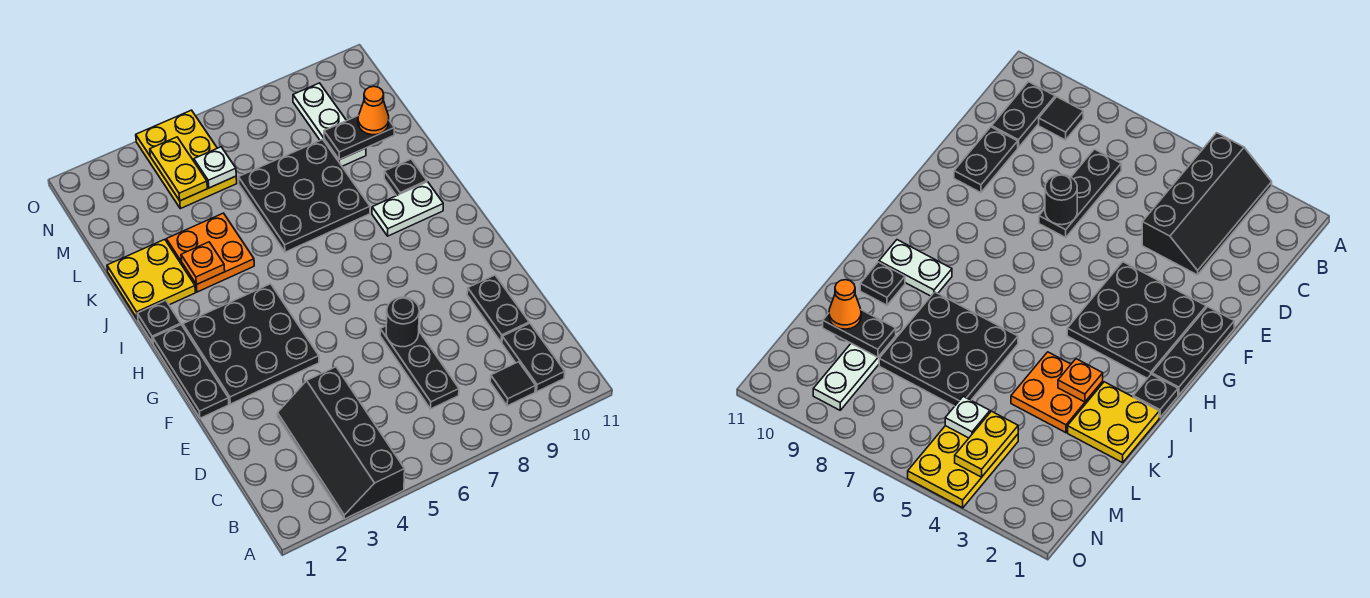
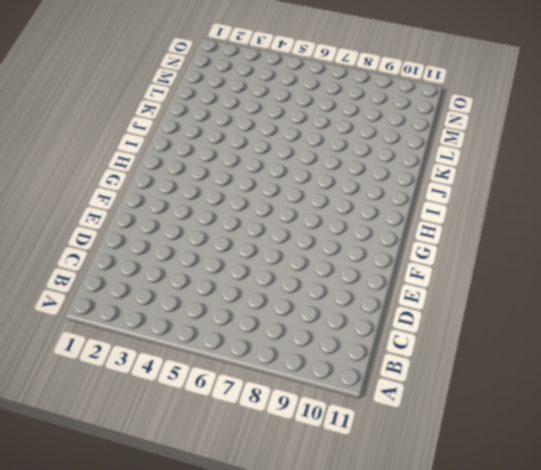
none -> black slope A3:D4 level 1 top 4
none -> black tile B9 level 1
none -> black plate B10:C10 level 1

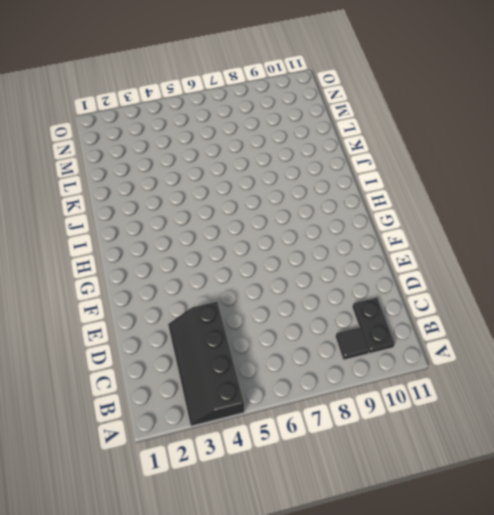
none -> black plate C7:E7 level 1
none -> black plate D10:E10 level 1
none -> black plate F1:H1 level 1

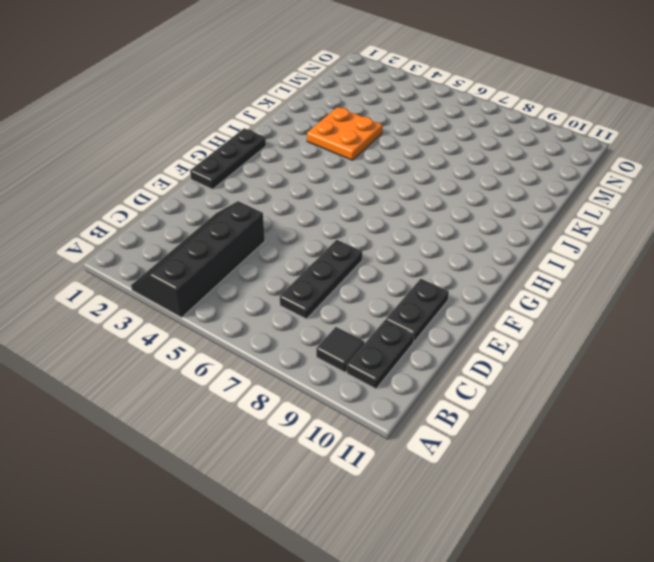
none -> black plate F2:H4 level 1
none -> black plate I1 level 1
none -> white plate I9:I10 level 1

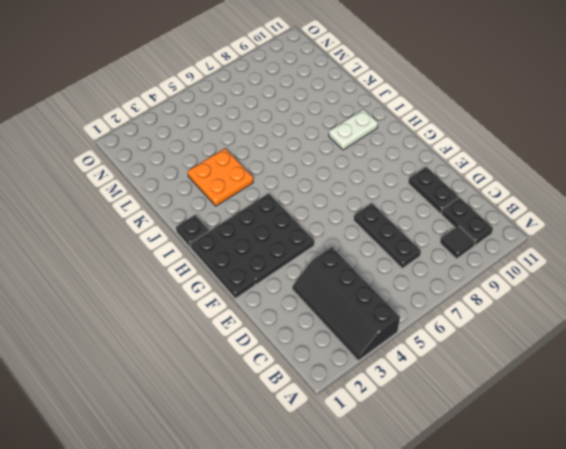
none -> yellow plate J1:K2 level 1
none -> black plate J6:L8 level 1
none -> black plate J10 level 1

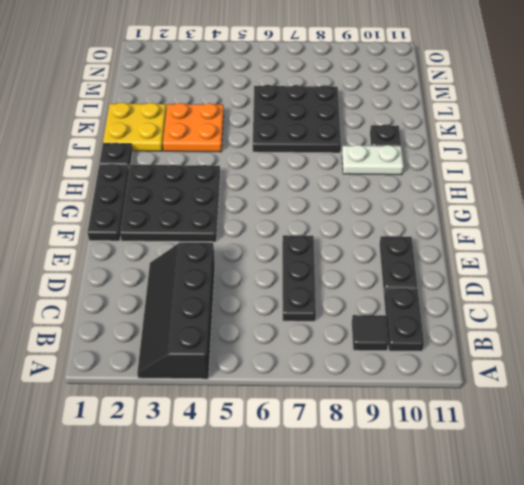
none -> white plate L9:N9 level 1
none -> yellow plate M4:O5 level 1
none -> black round brick E7 level 2

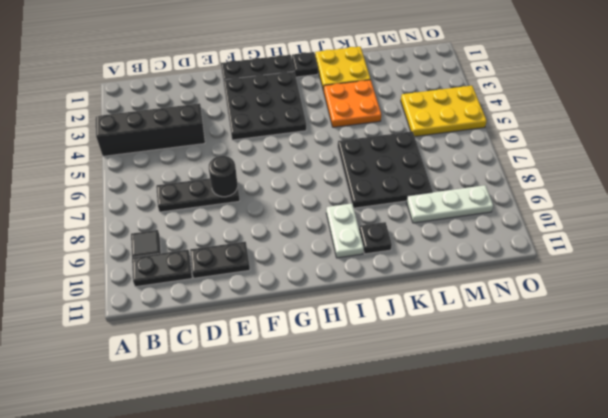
none -> orange plate J3 level 2
none -> black plate L9:L10 level 2
none -> yellow plate M4:N4 level 2

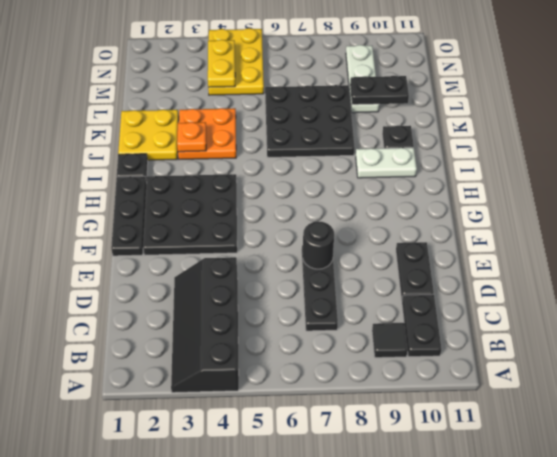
none -> white plate M5 level 2
none -> orange cone L10 level 3

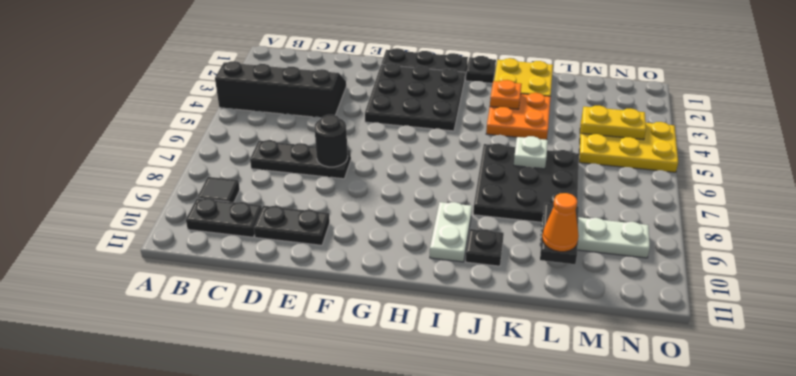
white plate K6 level 2 -> white plate M5 level 2

